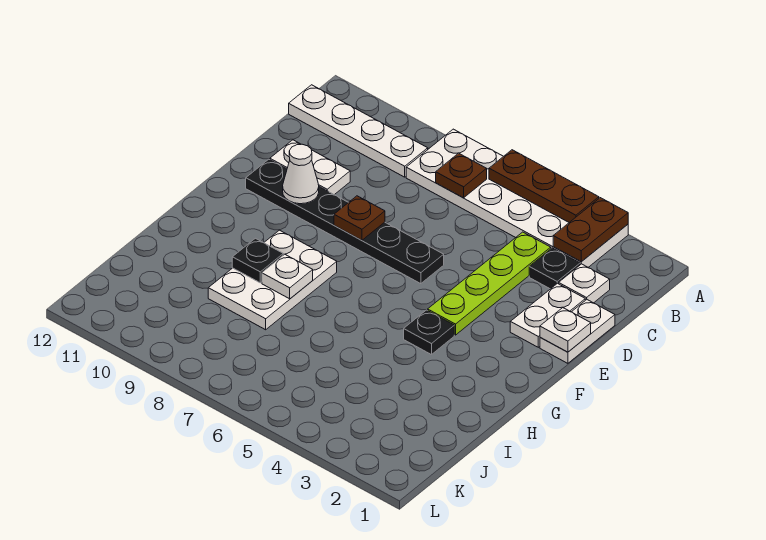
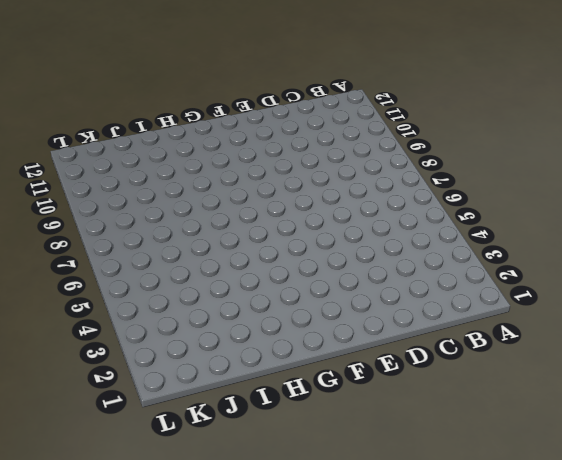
none -> white plate A3:B8 level 1
none -> white plate B9:B12 level 1
none -> white plate C2 level 1

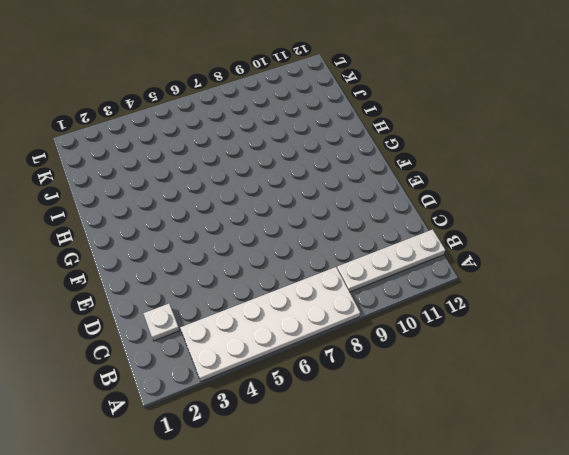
none -> black plate C3 level 1
none -> lime plate C4:F4 level 1
none -> white plate D1:E1 level 1

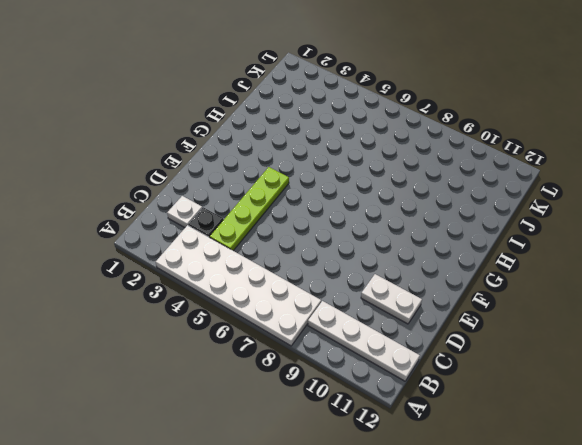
none -> white plate D1:E1 level 1
none -> white plate D2:E2 level 1
none -> black plate E6:E11 level 1

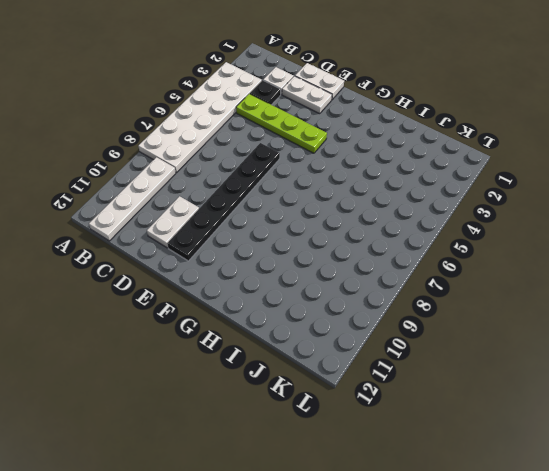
none -> black plate G4 level 1
none -> white plate G8:I9 level 1
none -> brown plate A3:B3 level 2

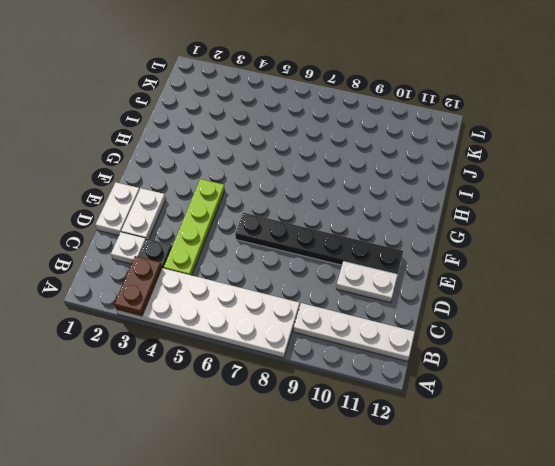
none -> black plate G4 level 1
none -> white plate G8:I9 level 1
none -> brown plate A4:A6 level 2

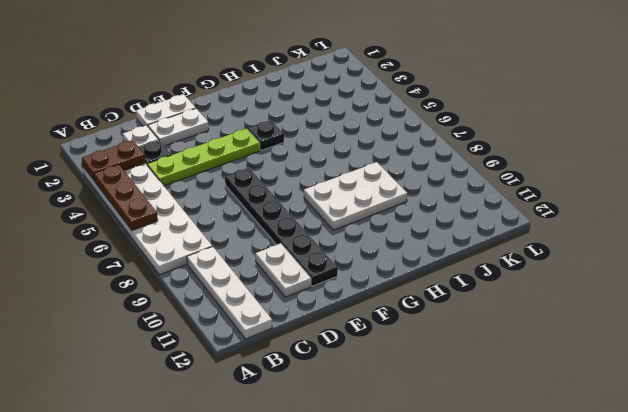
none -> brown plate B7 level 2
none -> white plate E1 level 2
none -> brown plate E8 level 2

